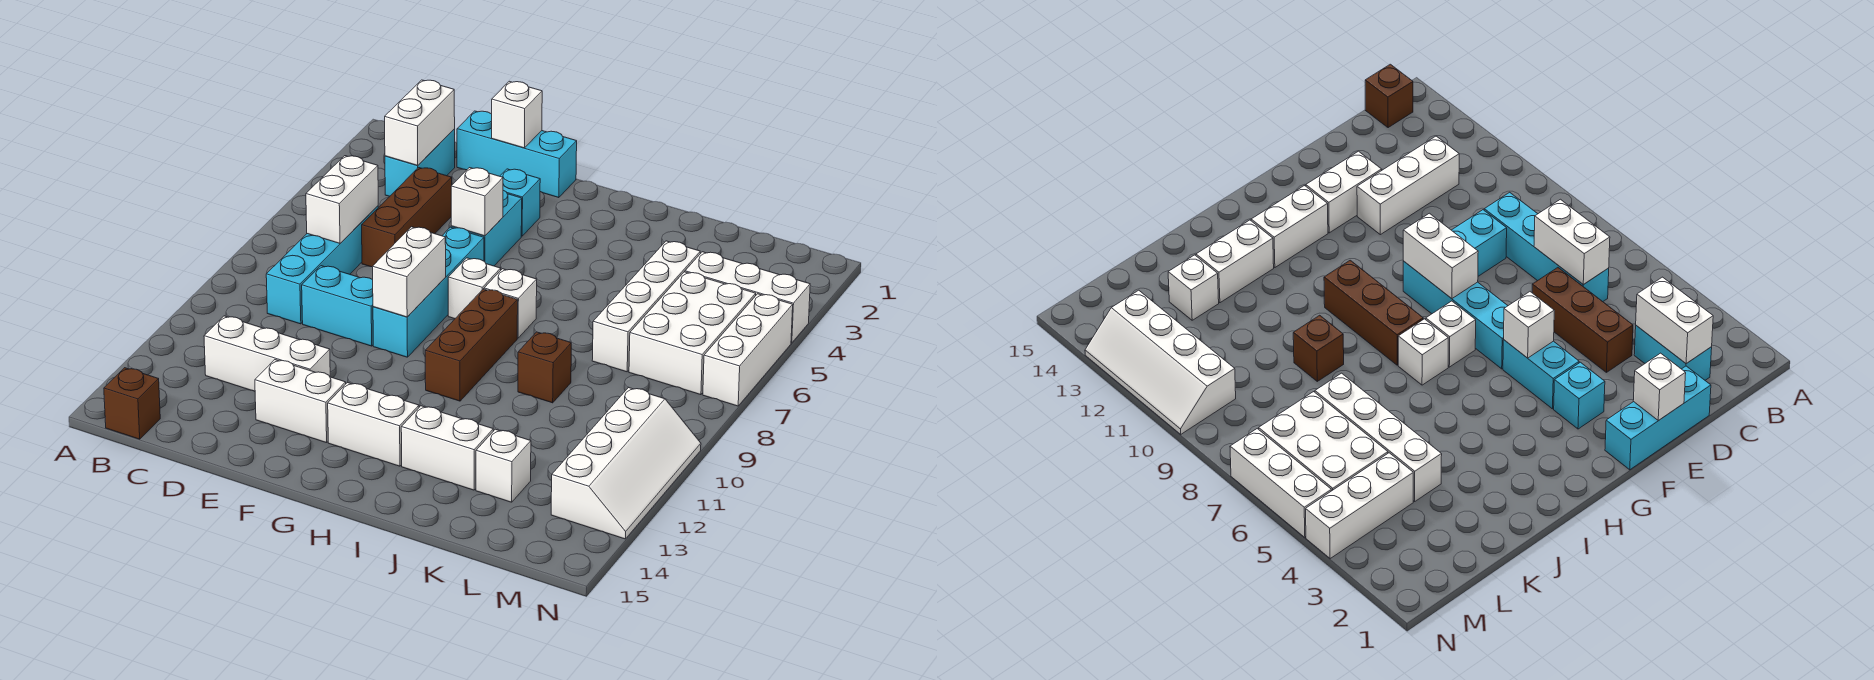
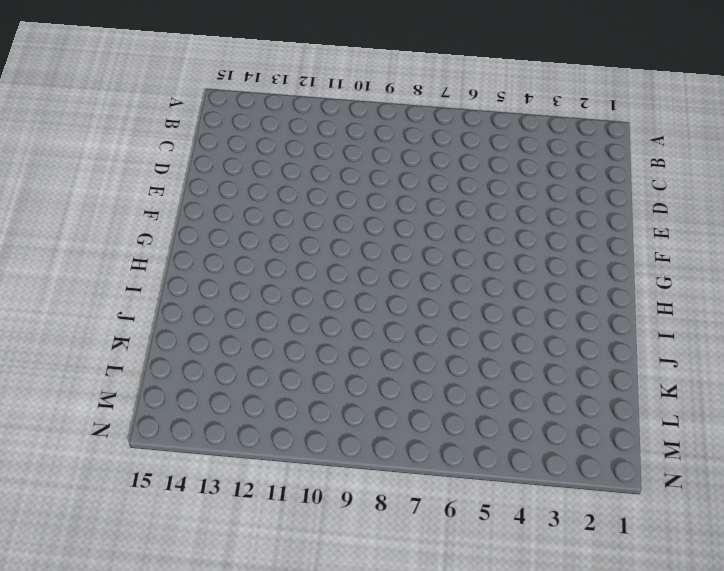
none -> brown brick B15 level 1
none -> cyan brick C2:C3 level 1
none -> cyan brick C6:C9 level 1

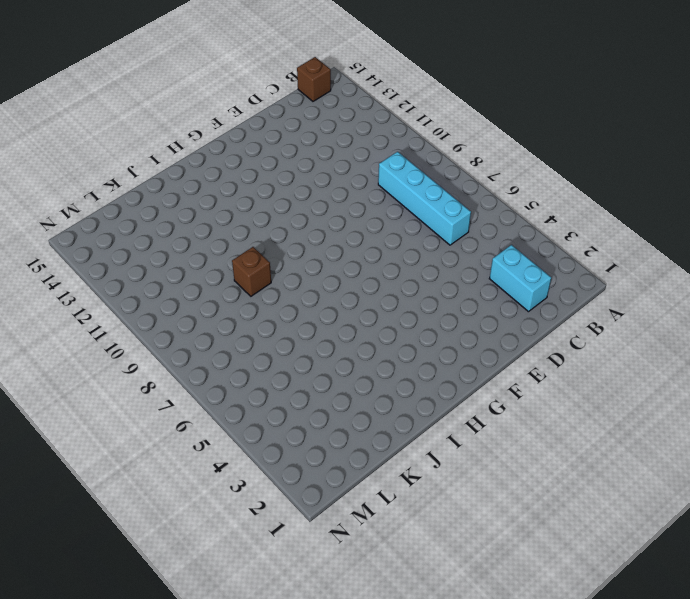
none -> white brick C12:E12 level 1
none -> cyan brick D1:F1 level 1
none -> brown brick D4:D6 level 1

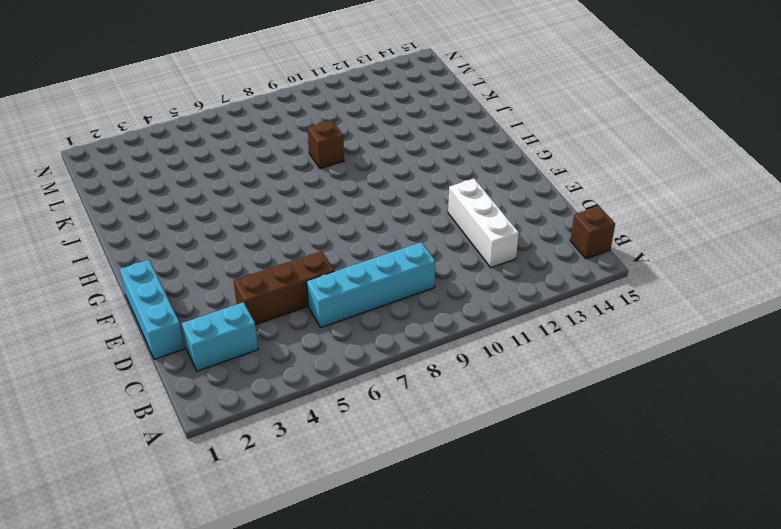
none -> cyan brick D9:E9 level 1
none -> white brick E13:F13 level 1
none -> cyan brick F3 level 1

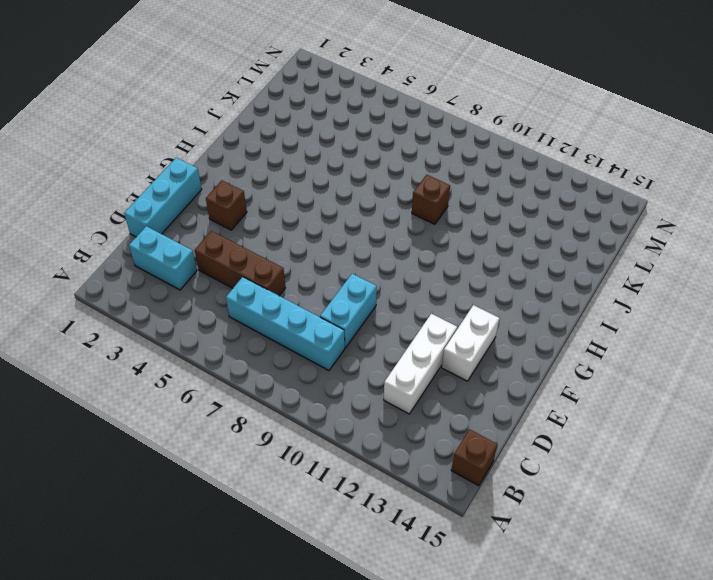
brown brick F3 level 1 -> cyan brick F3 level 1
none -> cyan brick F4:F5 level 1
none -> cyan brick F6:F9 level 1
none -> white brick G7 level 1

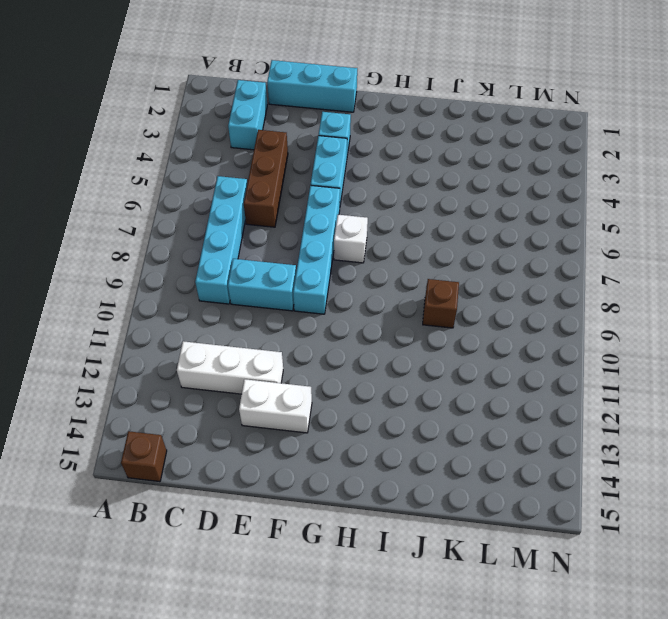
none -> white brick G13:H13 level 1
none -> white brick H7 level 1
none -> brown brick H8:H10 level 1

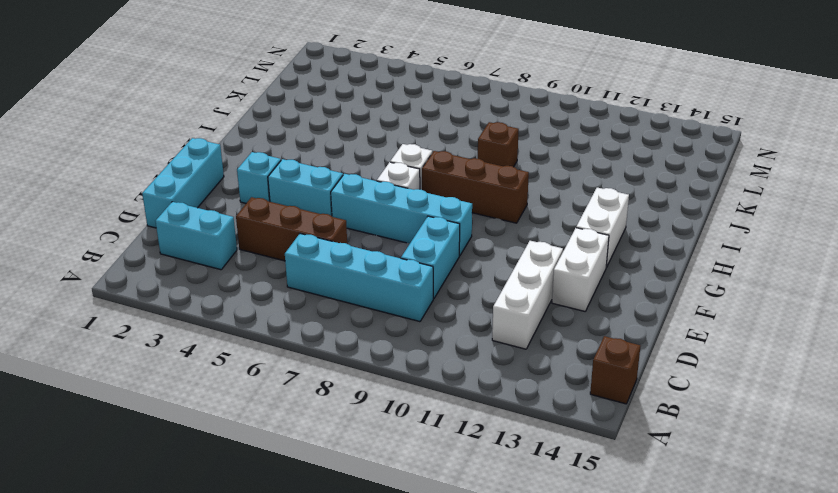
none -> white brick I13:J13 level 1
none -> white brick K4:K7 level 1
none -> white brick K13 level 1

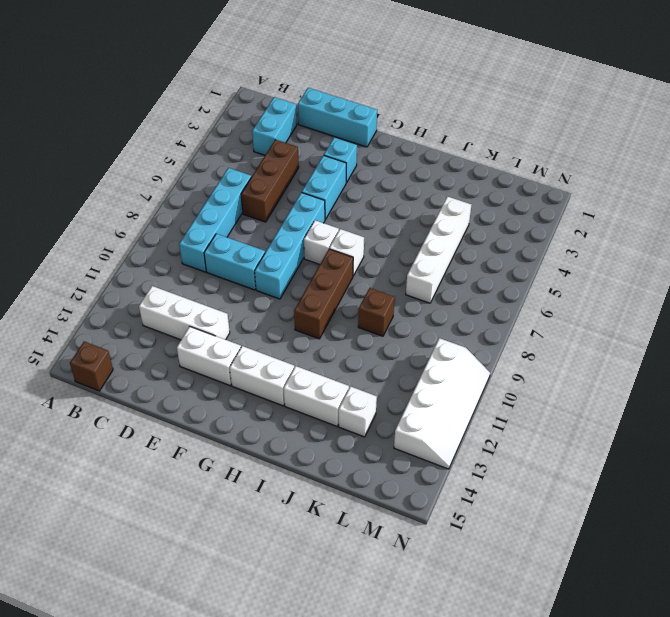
none -> white brick L4:N4 level 1
none -> white brick L5:M7 level 1
none -> white brick N5:N7 level 1

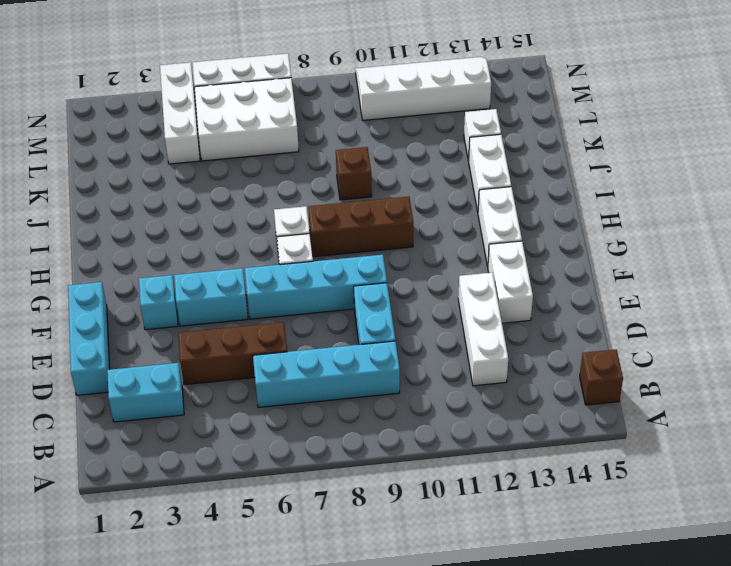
none -> white brick K4:K7 level 1
none -> white brick C2:C3 level 2
none -> white brick C6:C7 level 2

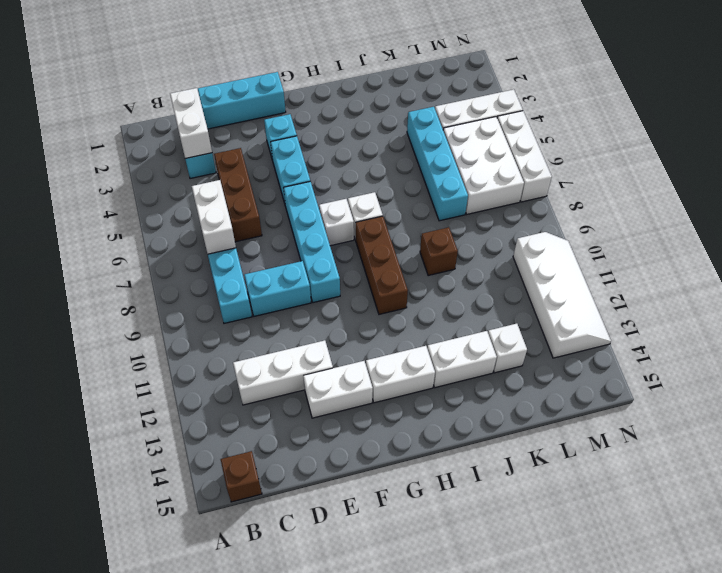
cyan brick K4:K7 level 1 -> white brick K4:K7 level 1
none -> white brick E1 level 2
none -> white brick F5 level 2
none -> white brick F8:F9 level 2

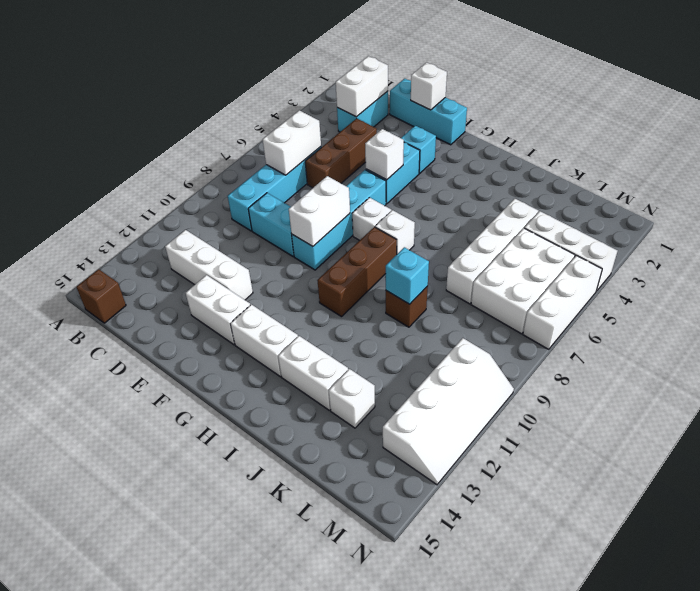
cyan brick J9 level 2 -> none

